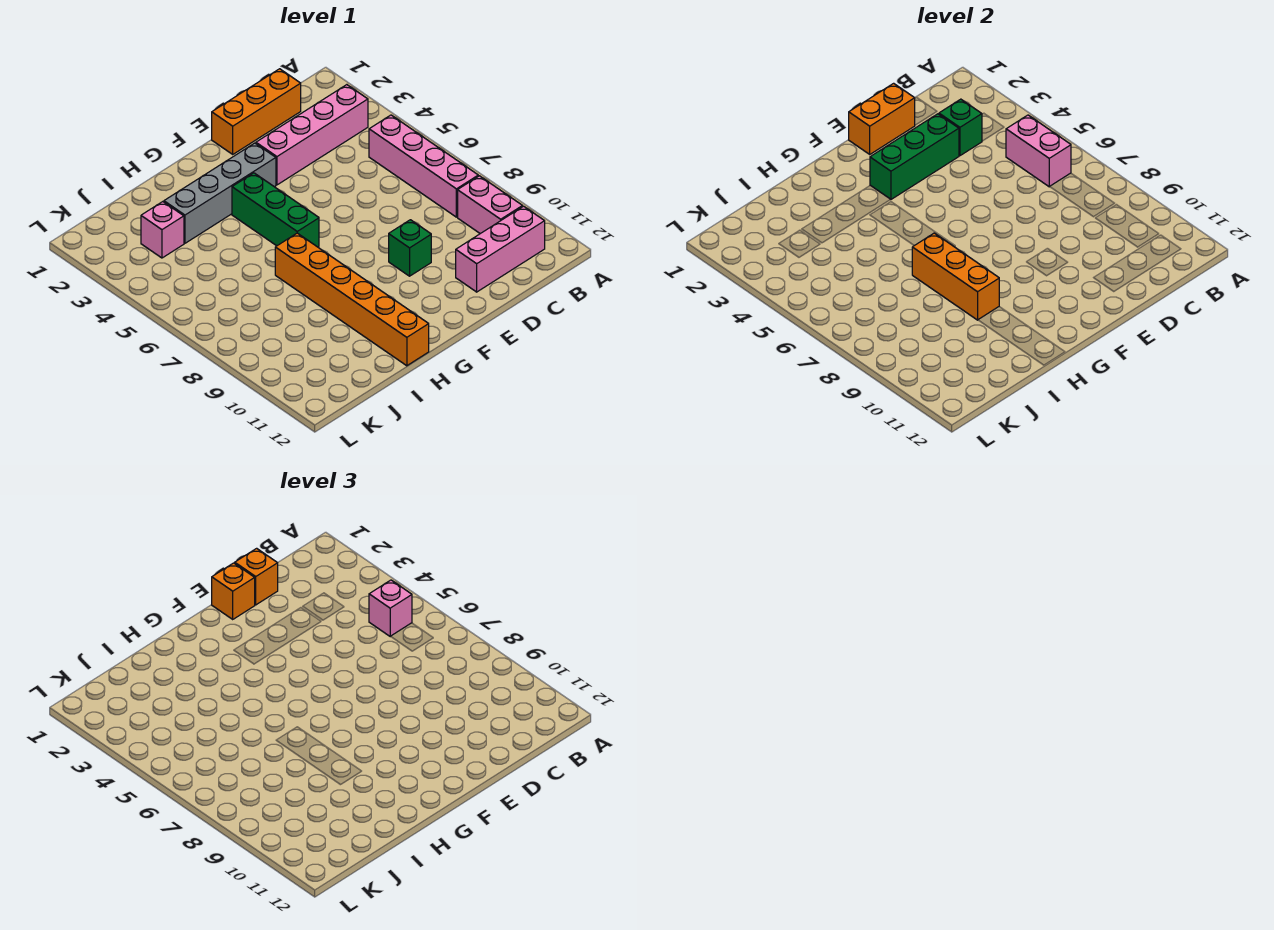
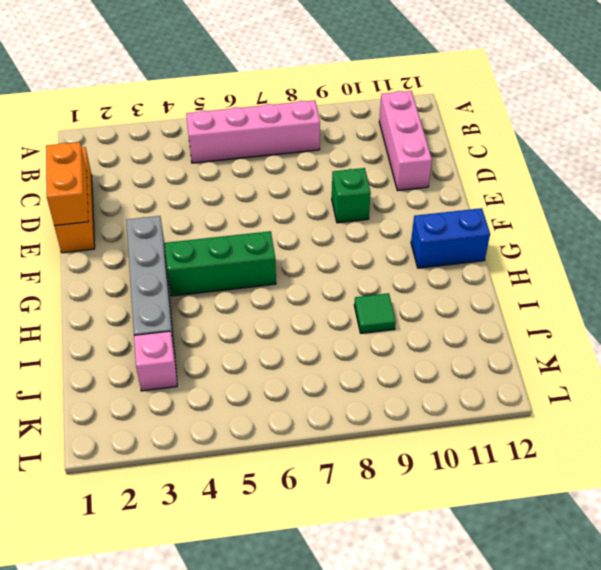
blue brick G11:G12 level 1 -> none
green tile I9 level 1 -> none
none -> pink brick B3:E3 level 1
none -> pink brick B9:B10 level 1
none -> orange brick H7:H12 level 1

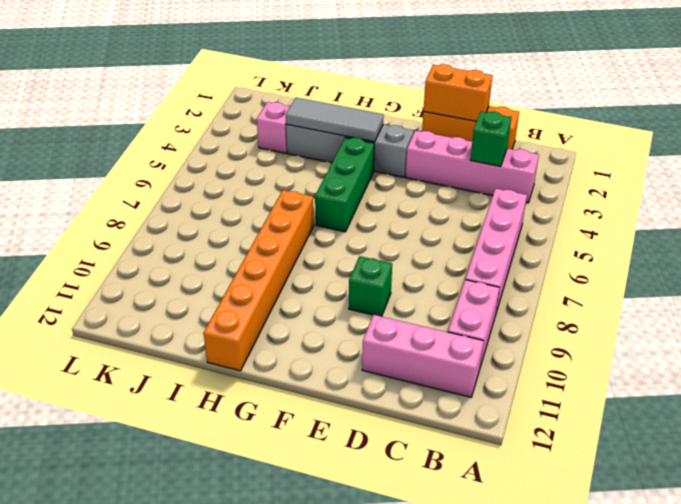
grey tile G3:I3 level 2 -> none
none -> pink brick B5:B6 level 2
none -> green brick D3:F3 level 2
none -> orange brick H7:H9 level 2

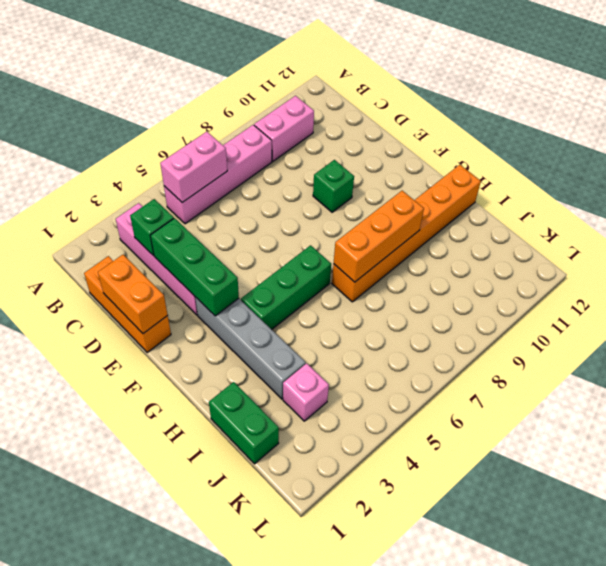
green brick I1:J1 level 1 -> none
none -> pink brick B11:D11 level 1
none -> pink brick B5 level 3
none -> orange brick D1 level 3

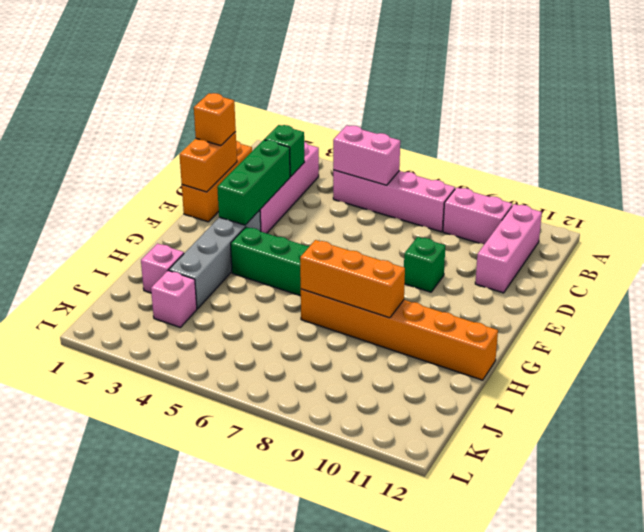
pink brick I2 level 1 -> pink brick B5 level 3
none -> orange brick E1 level 3

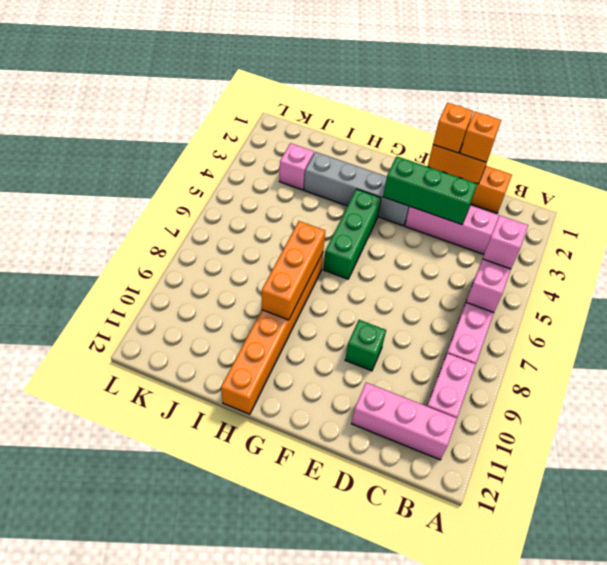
none -> green brick C3 level 2

